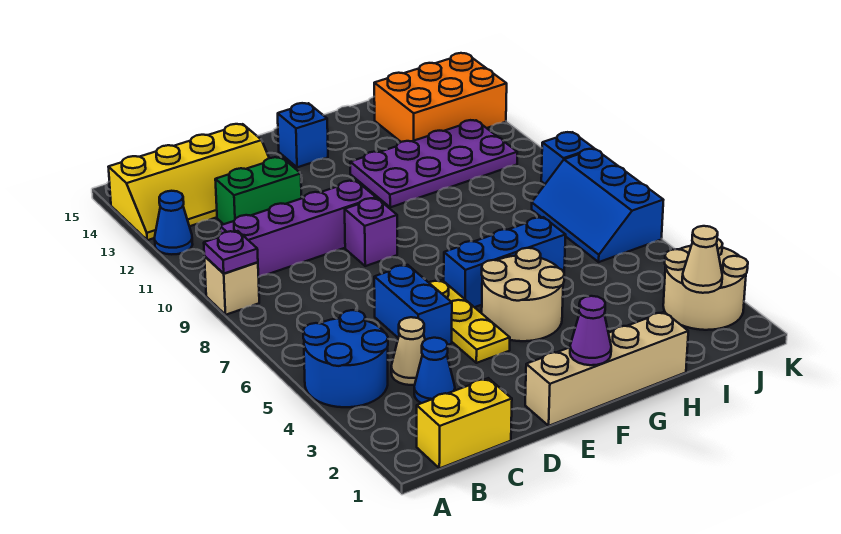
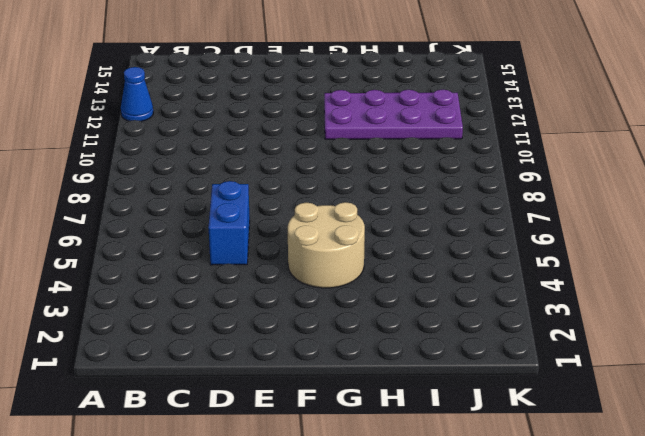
none -> blue round brick A4:B5 level 1
none -> tan brick A9 level 1
none -> yellow slope A13:D14 level 1 top 14

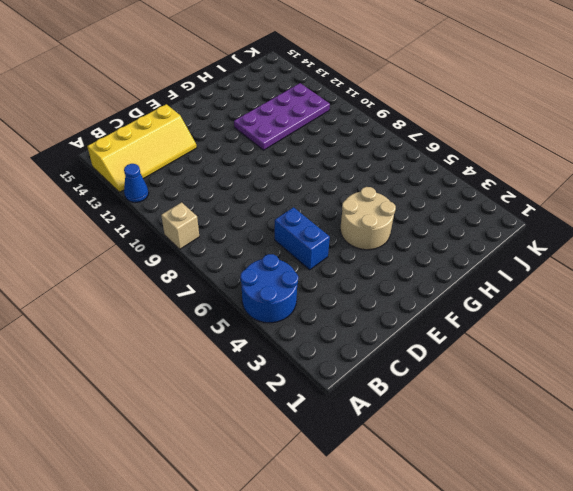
none -> yellow brick B1:C1 level 1
none -> purple brick B10:E10 level 1
none -> blue cone C3 level 1

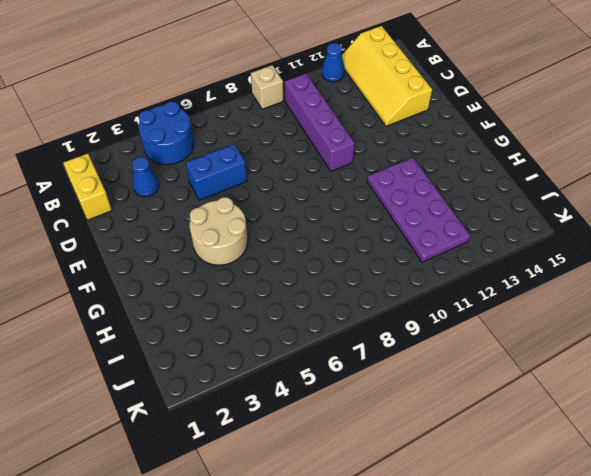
none -> tan cone C4 level 1
none -> green brick C12:D12 level 1
none -> tan brick E1:H1 level 1

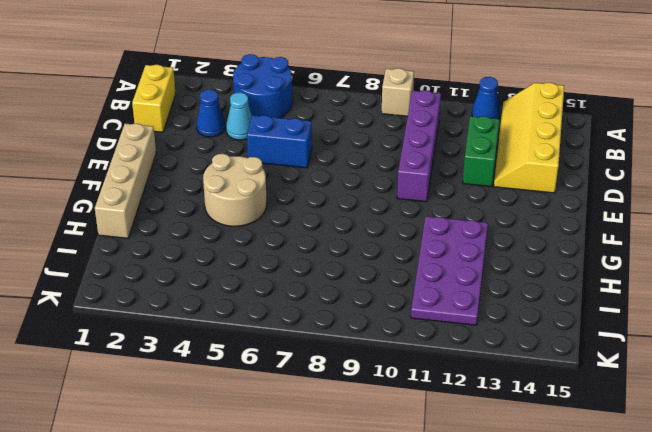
cyan cone C4 level 1 -> tan cone C4 level 1
none -> yellow plate E4:E6 level 1
none -> purple brick E9 level 1
none -> blue brick F6:H6 level 1

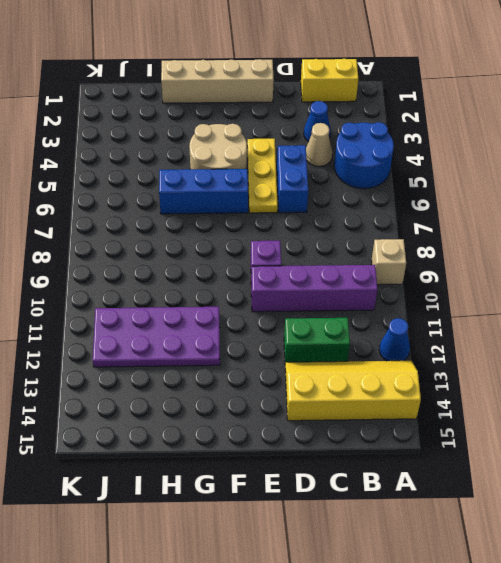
none -> blue brick F14 level 1
none -> orange brick I13:K14 level 1
none -> tan round brick J2:K3 level 1

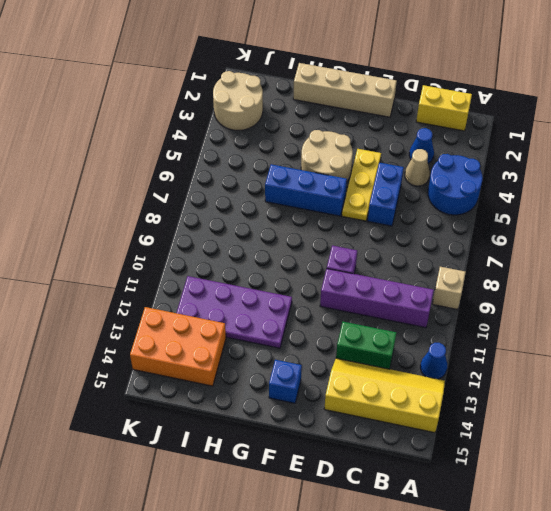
none -> blue slope J6:K8 level 1 top K
none -> blue brick K9 level 1
none -> purple plate A9 level 2

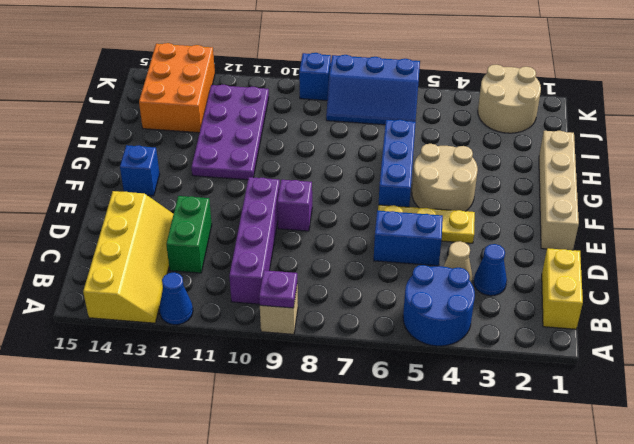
none -> purple cone F1 level 2
none -> tan cone J2 level 2

